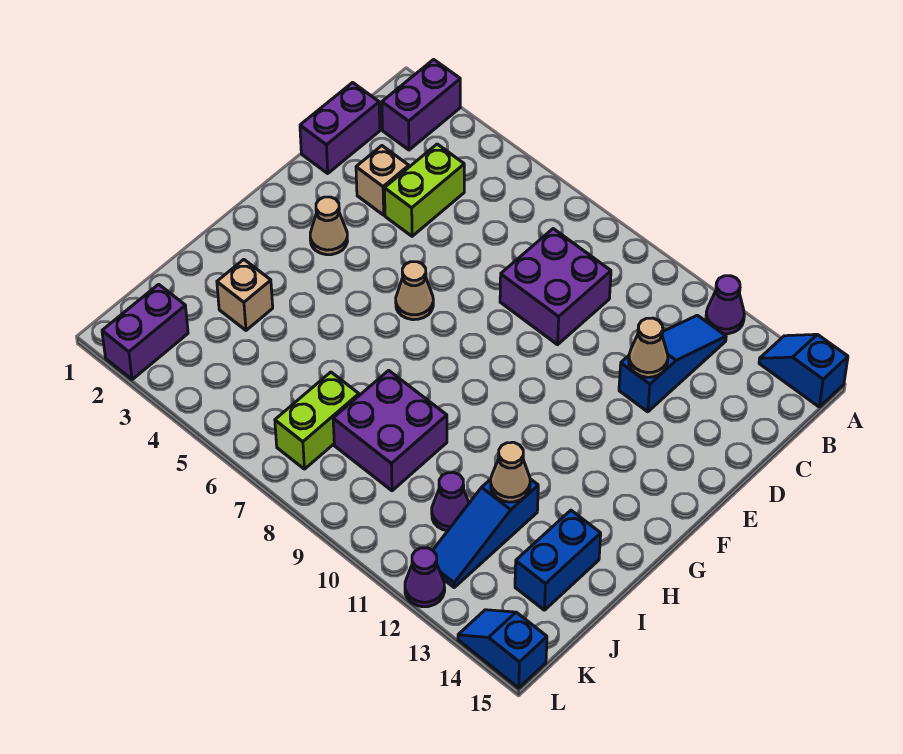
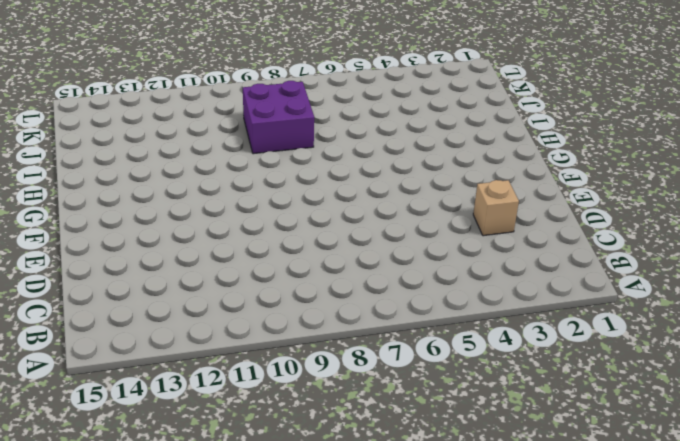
none -> purple brick A2:B2 level 1
none -> purple cone A12 level 1
none -> blue slope A14:A15 level 1 top 15

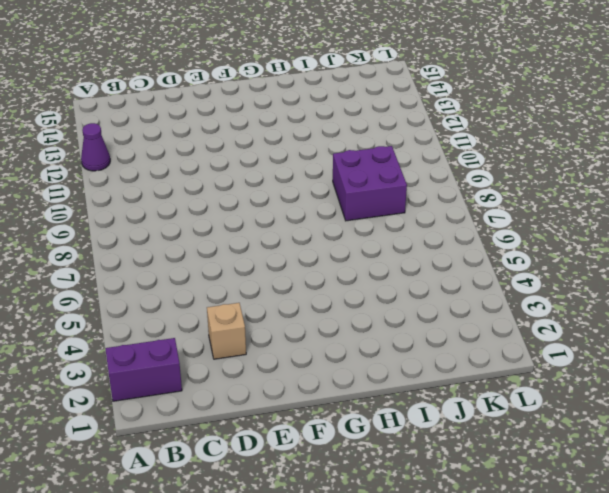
none -> blue slope A14:A15 level 1 top 15
none -> blue slope B12:D12 level 1 top D
none -> purple brick C1:D1 level 1

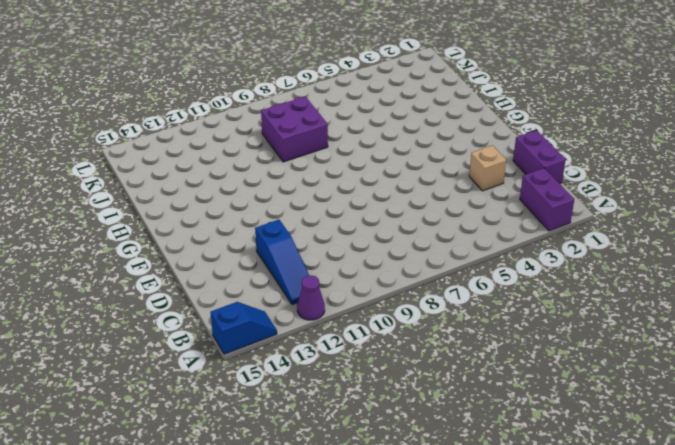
none -> lime brick C4:D4 level 1
none -> purple brick C8:D9 level 1
none -> tan cone F3 level 1

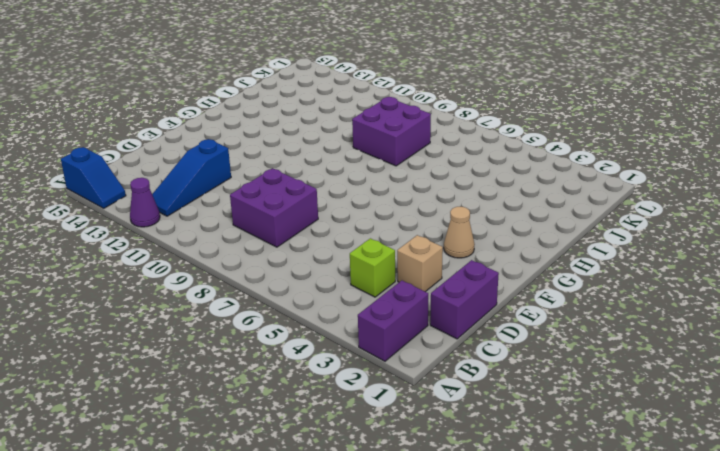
lime brick C4 level 1 -> lime brick C4:D4 level 1
none -> tan cone F6 level 1
none -> tan brick I3 level 1
none -> blue slope I12:K12 level 1 top I

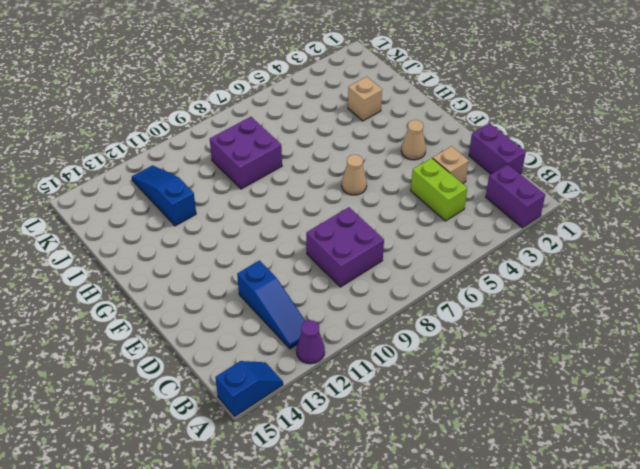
none -> blue brick I14:J14 level 1
none -> lime brick J7:K7 level 1
none -> purple cone J11 level 1

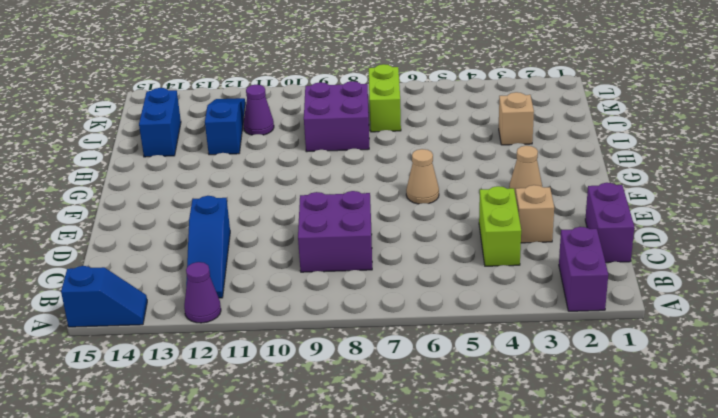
none -> purple brick K2:L2 level 1
none -> purple cone L12 level 1
none -> blue slope L14:L15 level 1 top 15

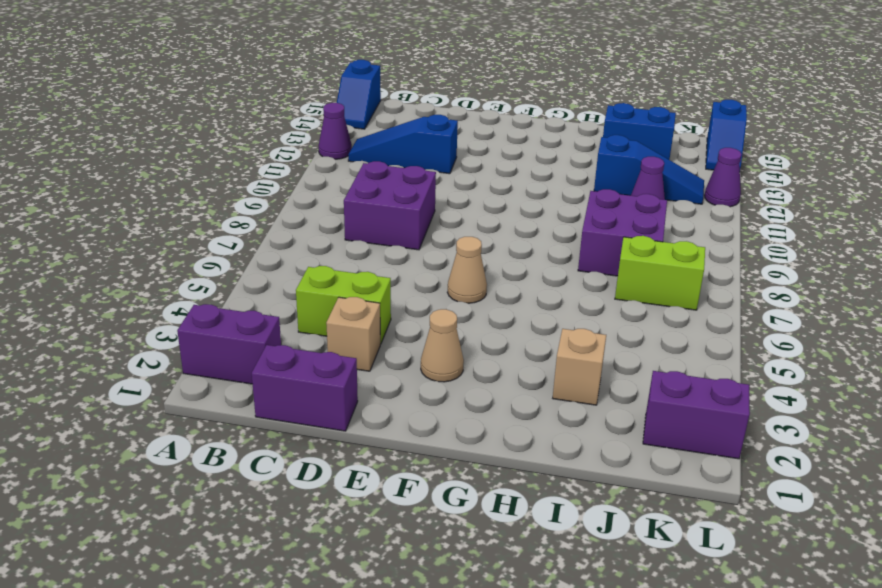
none -> tan cone D12 level 2
none -> tan cone I12 level 2

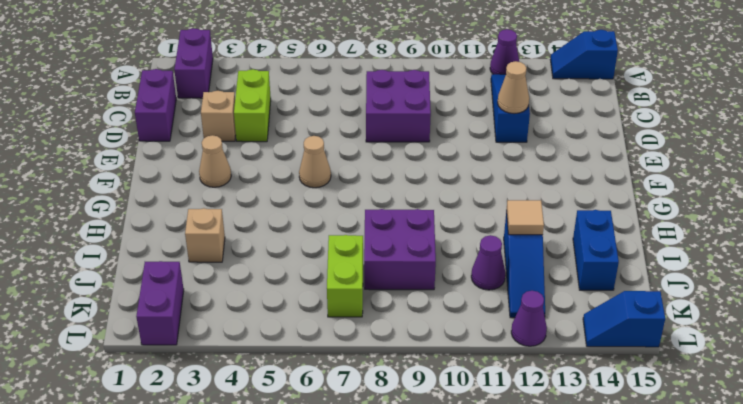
tan tile I12 level 2 -> tan cone I12 level 2

